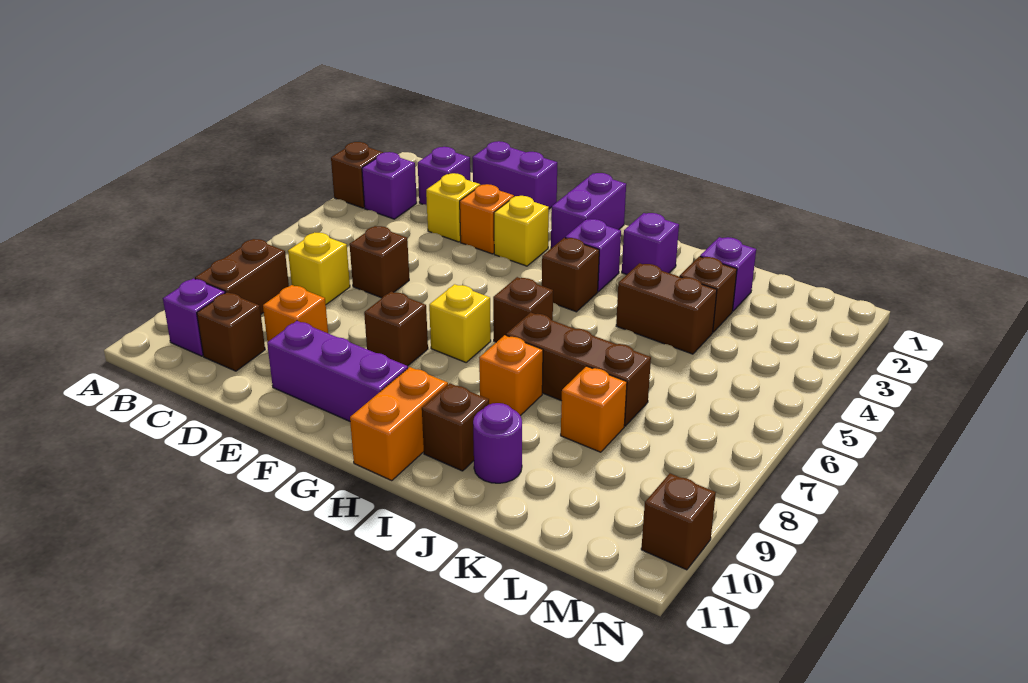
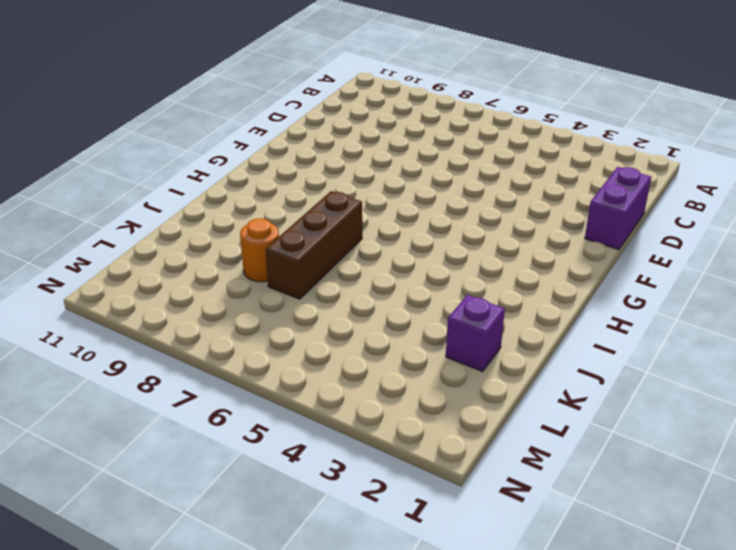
orange round brick K8 level 1 -> orange brick K8 level 1
none -> brown brick A3 level 1
none -> purple brick B3 level 1
none -> brown brick B8:B9 level 1
none -> purple brick B10 level 1

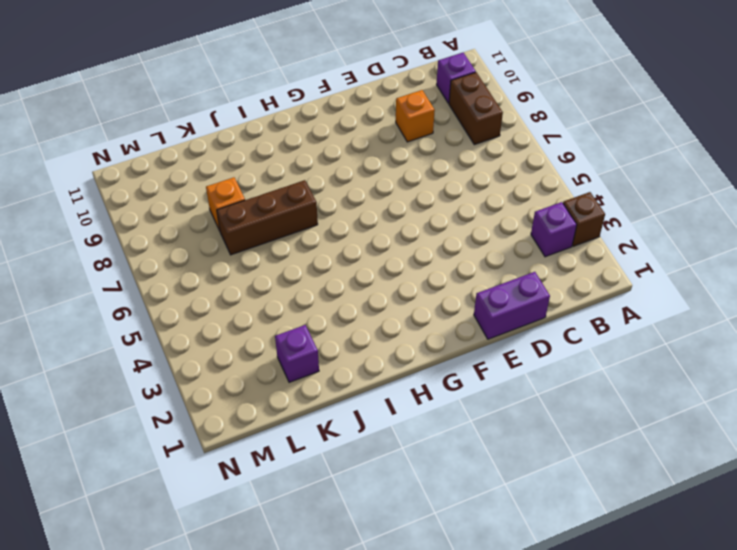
none -> purple brick C2 level 1
none -> yellow brick C7 level 1
none -> brown brick C10 level 1
none -> yellow brick D3 level 1

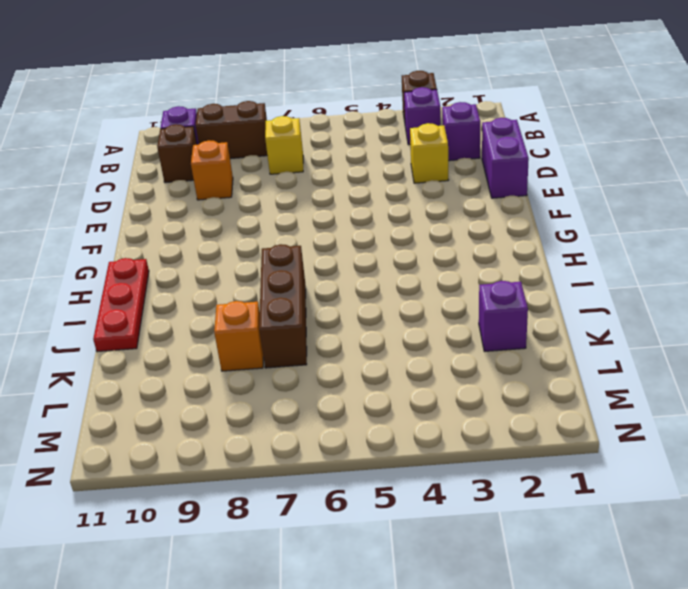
red plate H11:J11 level 1 -> orange brick H10:H11 level 1
none -> brown brick D6 level 1
none -> orange brick E3 level 1
none -> purple brick E10:G10 level 1
none -> yellow brick F3 level 1

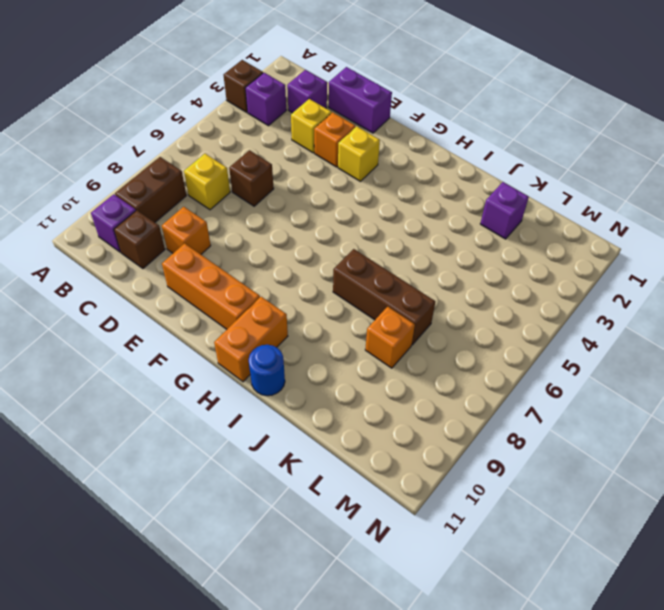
orange brick E10:G10 level 1 -> purple brick E10:G10 level 1
blue round brick I11 level 1 -> none
none -> brown brick F8 level 1
none -> purple brick G1:G2 level 1
none -> yellow brick G7 level 1
none -> purple brick H3 level 1

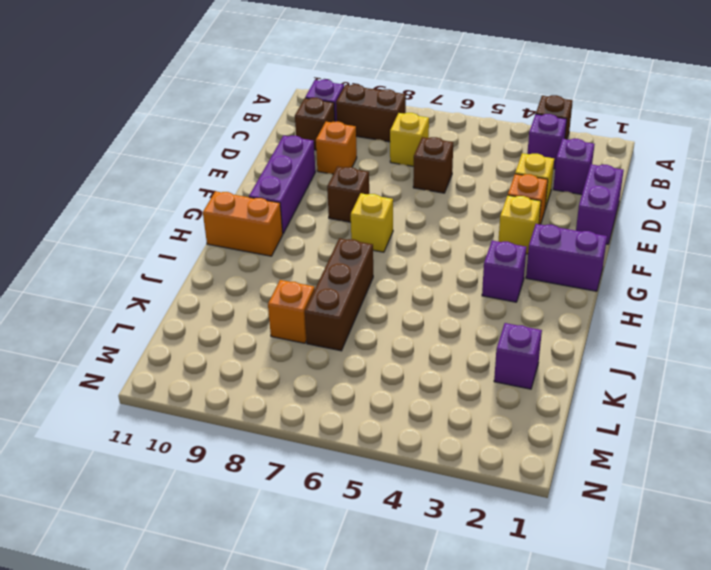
none -> brown brick H4 level 1
none -> brown brick H6 level 1
none -> purple brick I2 level 1
none -> orange brick I8 level 1

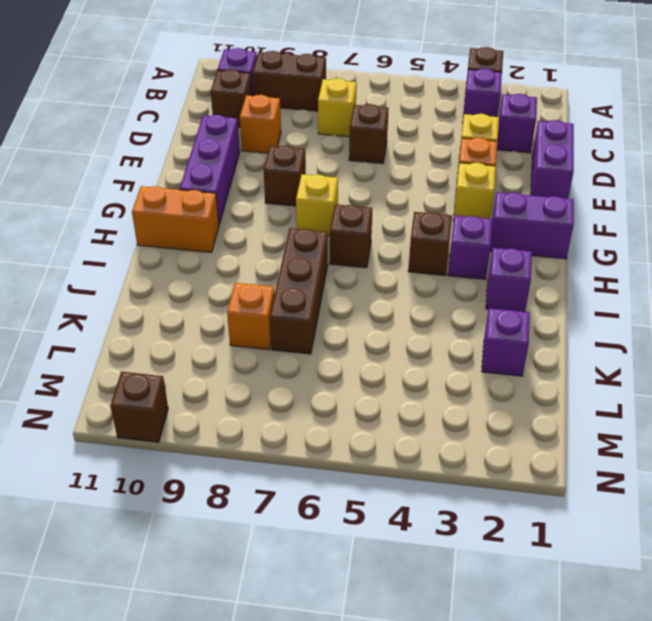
none -> orange brick I8 level 1
none -> brown brick I10 level 1
none -> brown brick J4:K4 level 1
none -> purple round brick J10 level 1

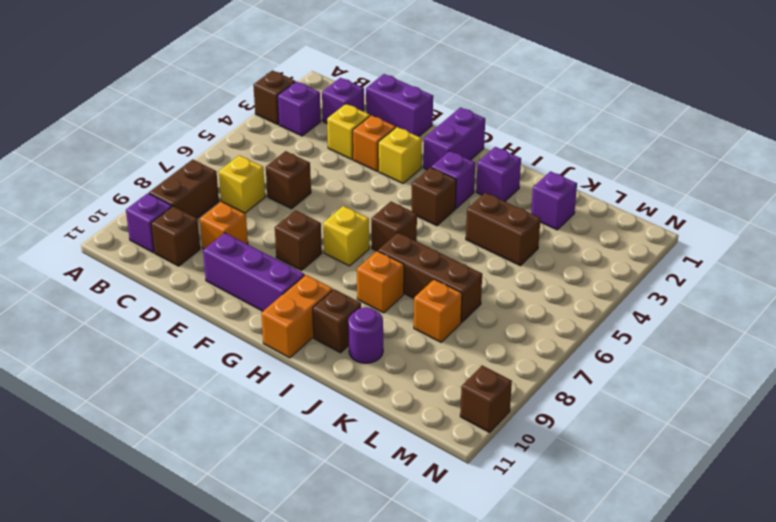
none -> brown brick K3 level 1

